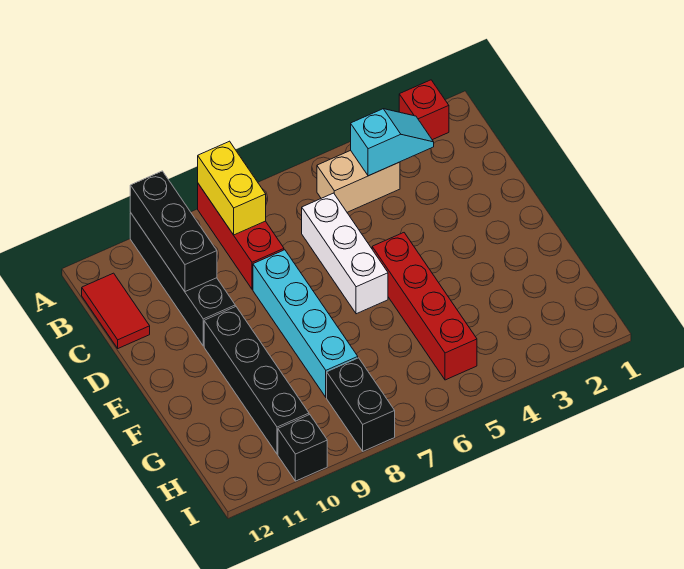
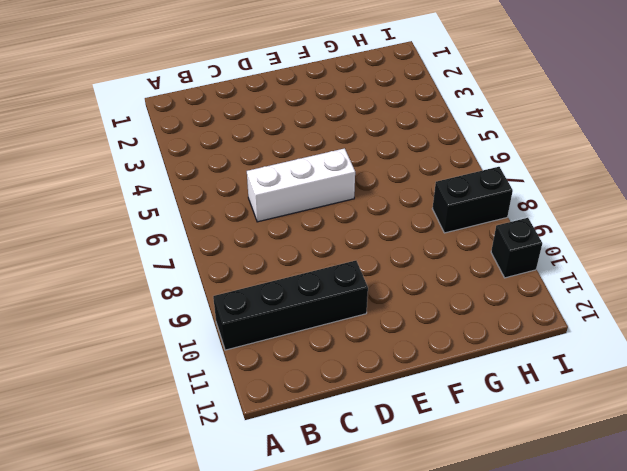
none -> red brick A2 level 1
none -> red brick A8:C8 level 1
none -> tan brick B4:B5 level 1

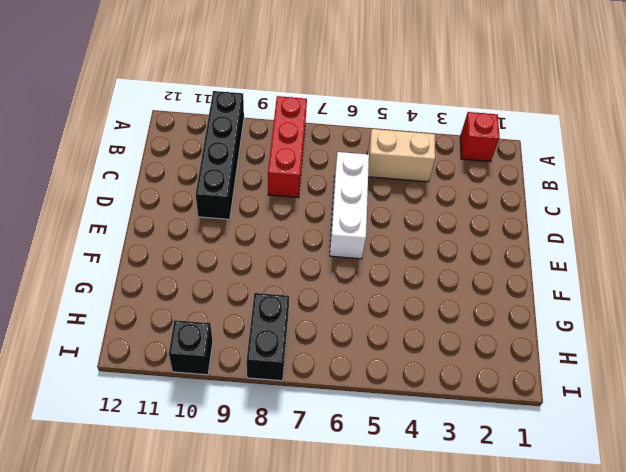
none -> red tile B12:C12 level 1
none -> cyan brick D8:G8 level 1
none -> red brick E5:H5 level 1

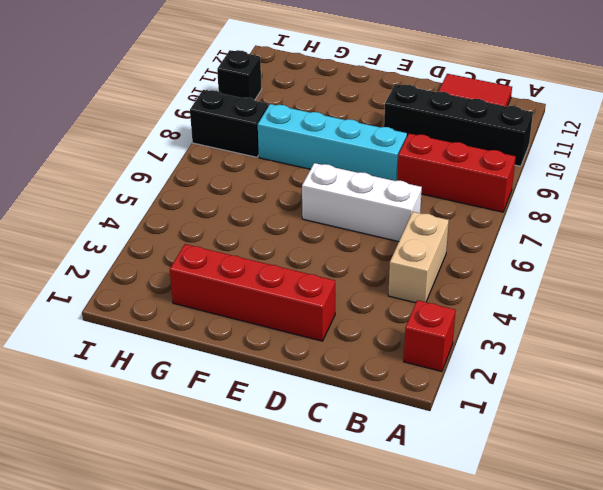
red brick D2:G2 level 1 -> red brick E5:H5 level 1
none -> black brick E10:H10 level 1
none -> yellow brick A8:B8 level 2
none -> black brick A10:C10 level 2

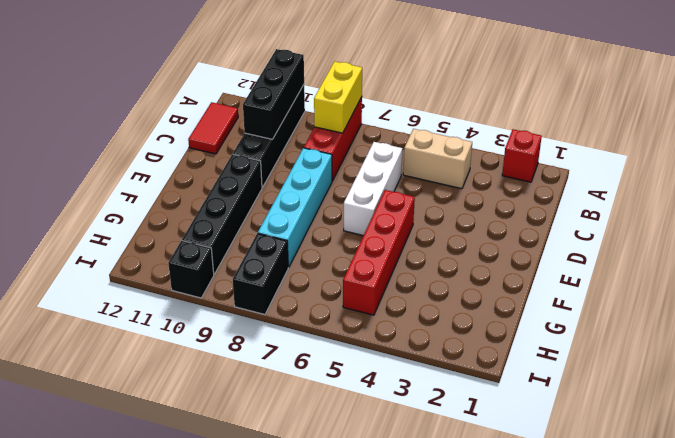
none -> cyan slope B3:B4 level 2 top 4

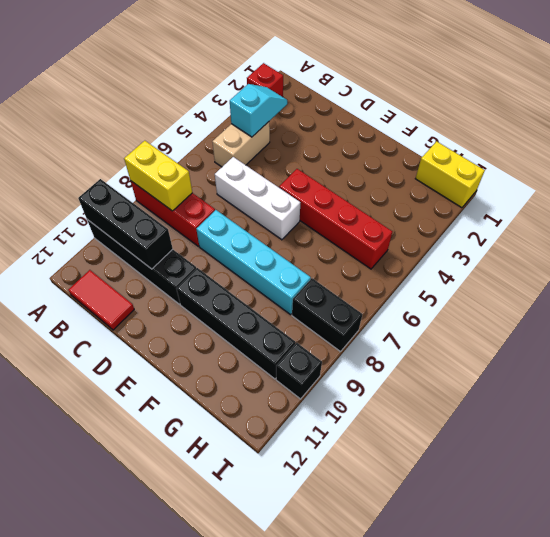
yellow brick H1:I1 level 1 -> none

